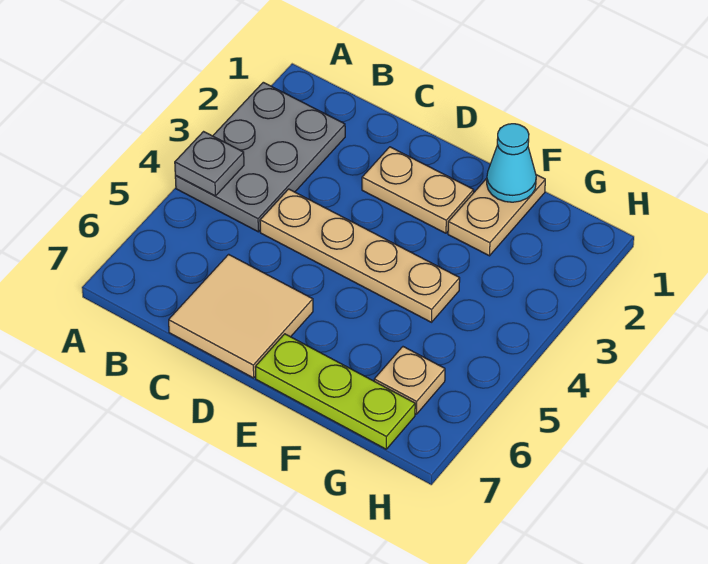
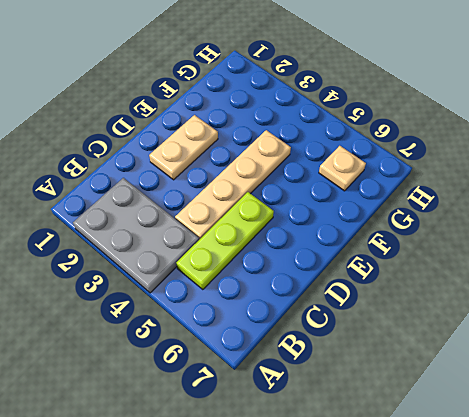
lime plate B5:D5 level 1 -> lime plate E7:G7 level 1
none -> tan tile C6:D7 level 1
none -> tan plate F1:F2 level 1

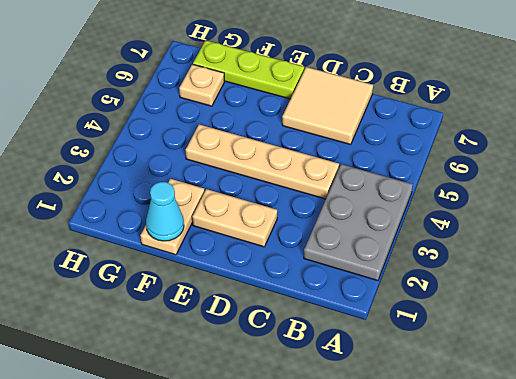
none -> grey plate A4 level 2

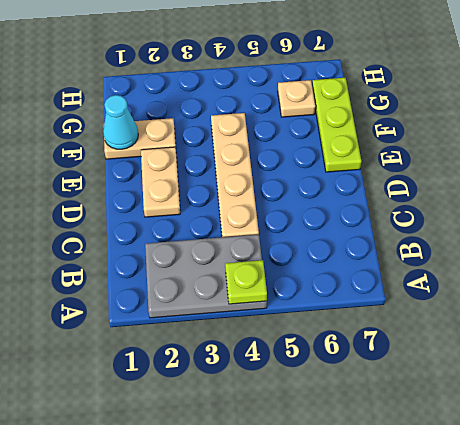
lime plate A4 level 2 -> grey plate A4 level 2
none -> tan tile C6:D7 level 1

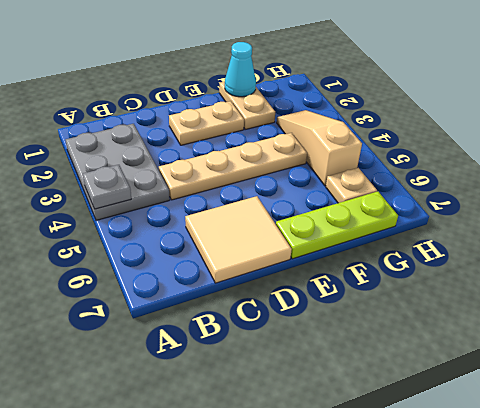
tan slope G3:G5 level 1 top 5 -> none

